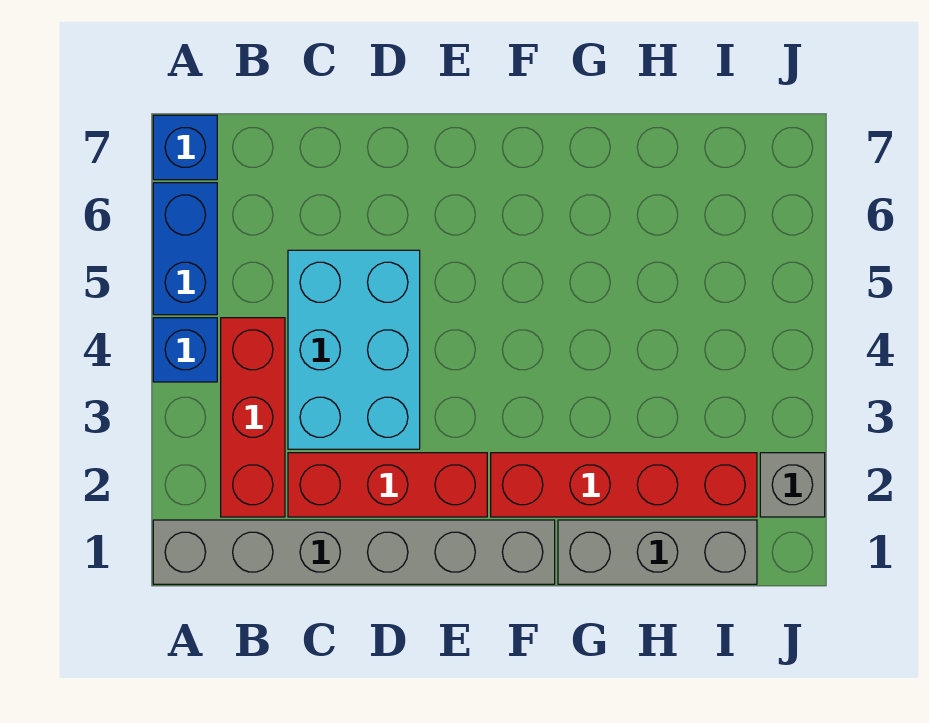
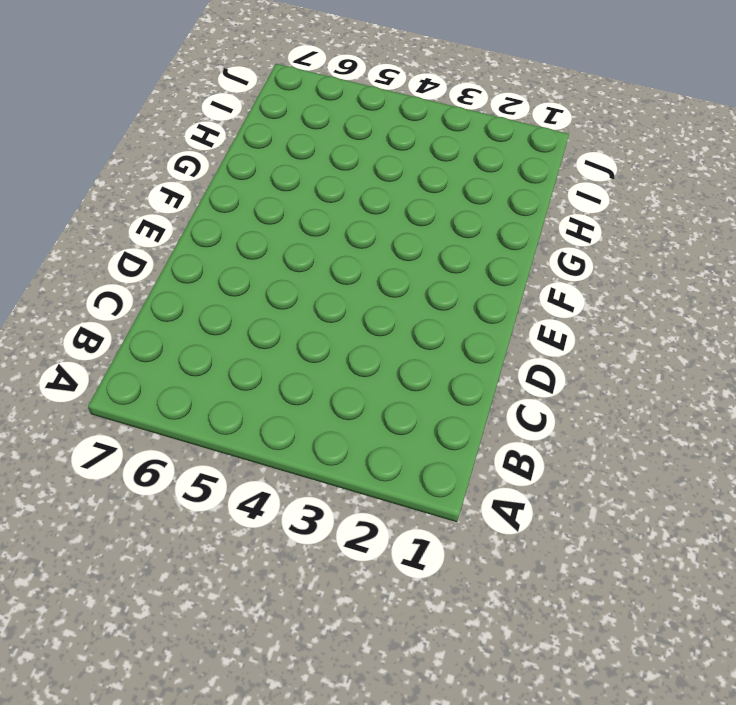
none -> grey brick A1:F1 level 1
none -> blue brick A4 level 1

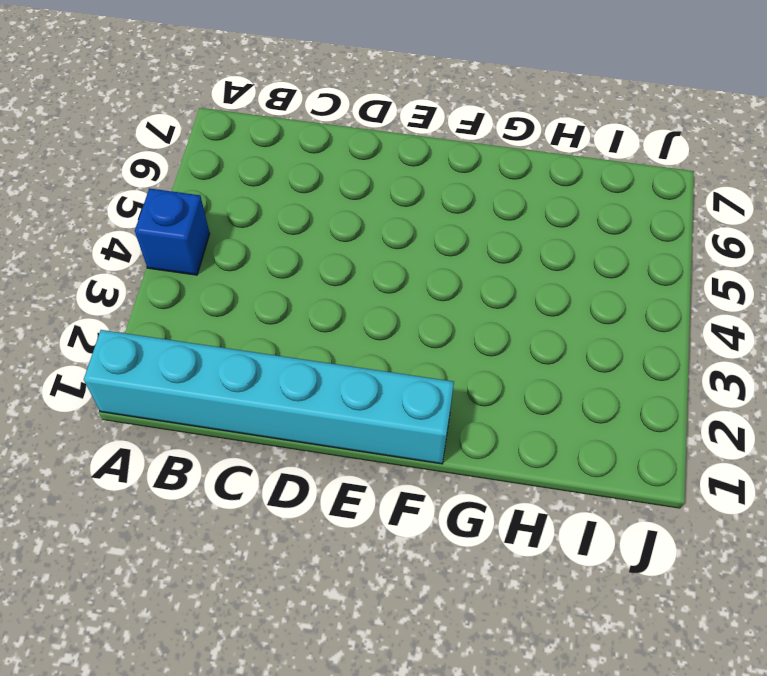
cyan brick A1:F1 level 1 -> grey brick A1:F1 level 1
none -> blue brick A5:A6 level 1
none -> blue brick A7 level 1

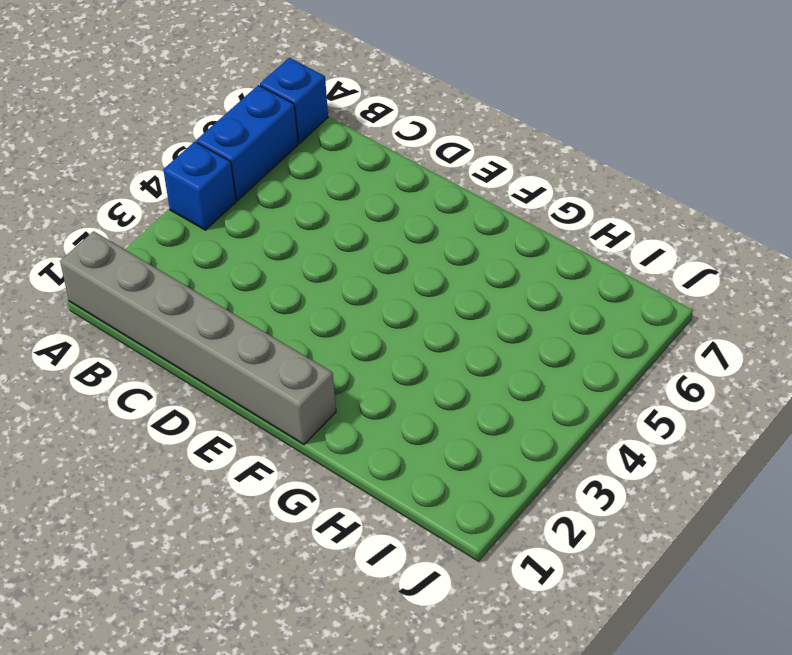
none -> red brick B2:B4 level 1
none -> red brick C2:E2 level 1

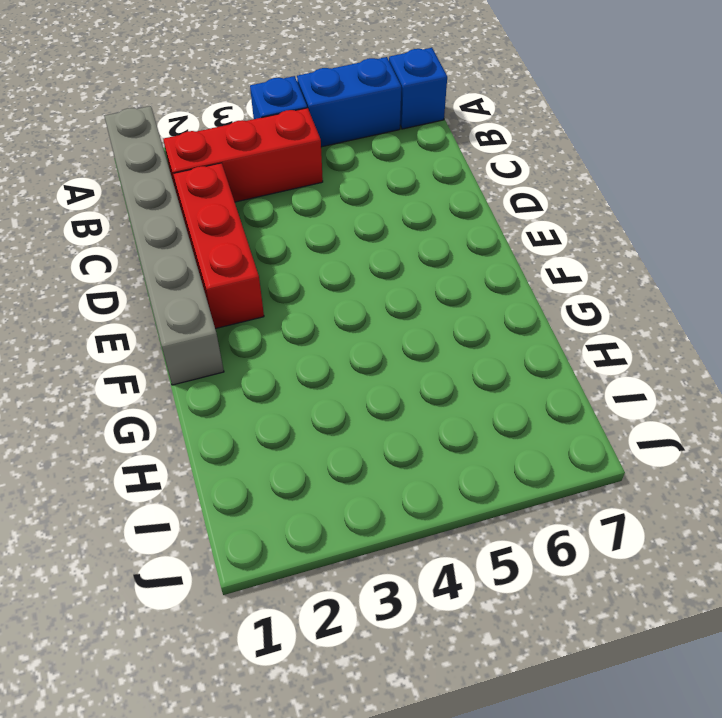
none -> cyan brick C3:D5 level 1
none -> red brick F2:I2 level 1

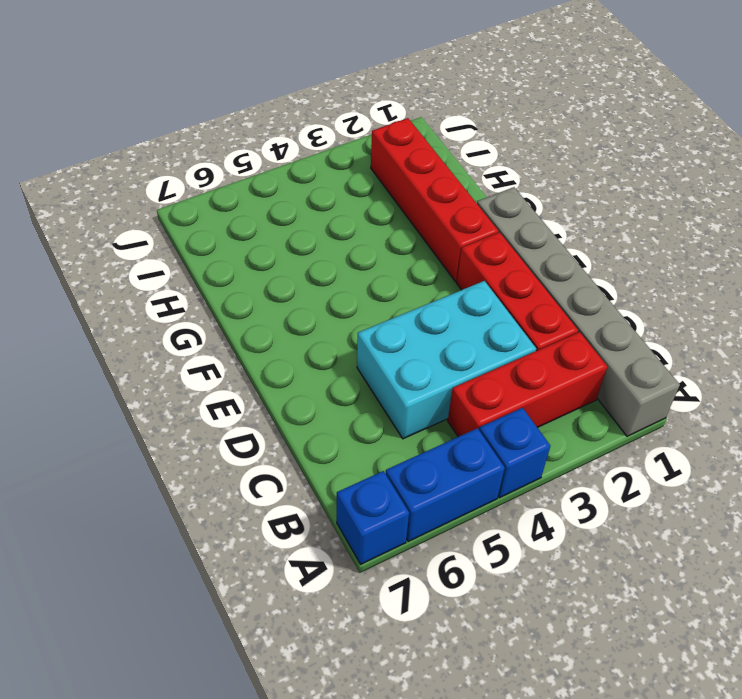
none -> grey brick G1:I1 level 1
none -> grey brick J2 level 1

